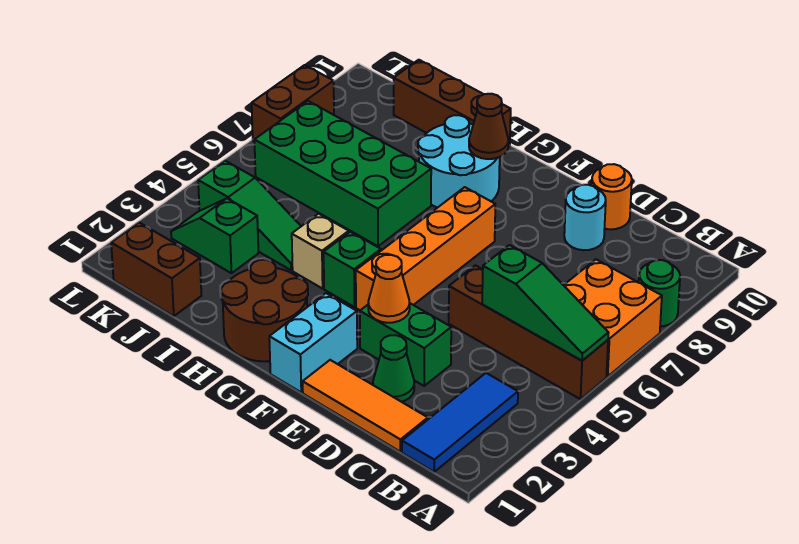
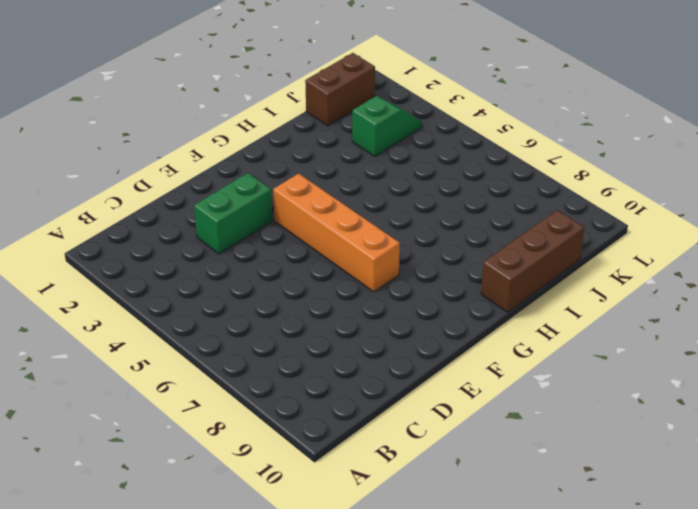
none -> brown brick A5:D5 level 1
none -> orange brick A6:B7 level 1
none -> green round brick A8 level 1

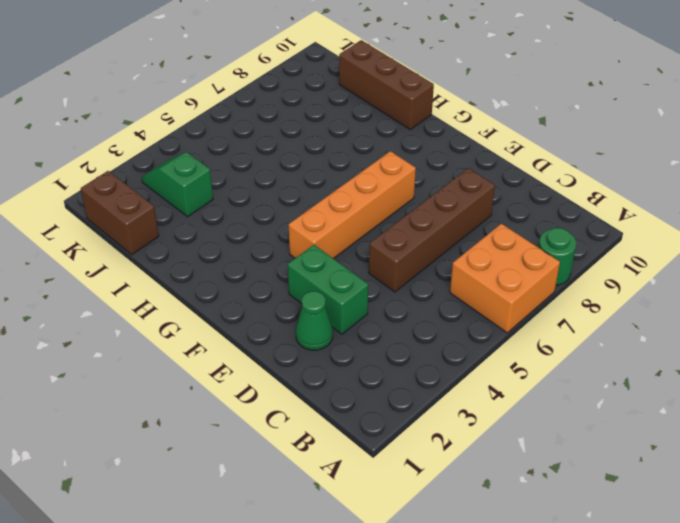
brown brick D5:D8 level 1 -> brown brick A5:D5 level 1
none -> blue tile B1:B3 level 1
none -> orange tile C1:E1 level 1
none -> cyan round brick D9 level 1

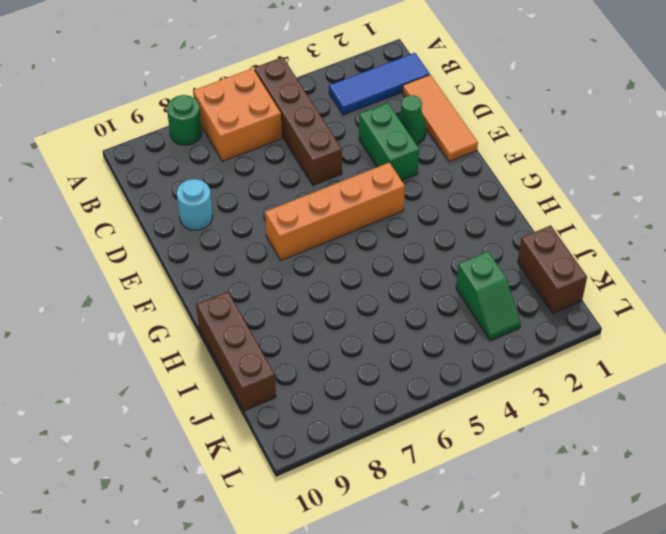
none -> orange round brick D10 level 1
none -> cyan brick F1:F2 level 1
none -> brown round brick G1:H2 level 1

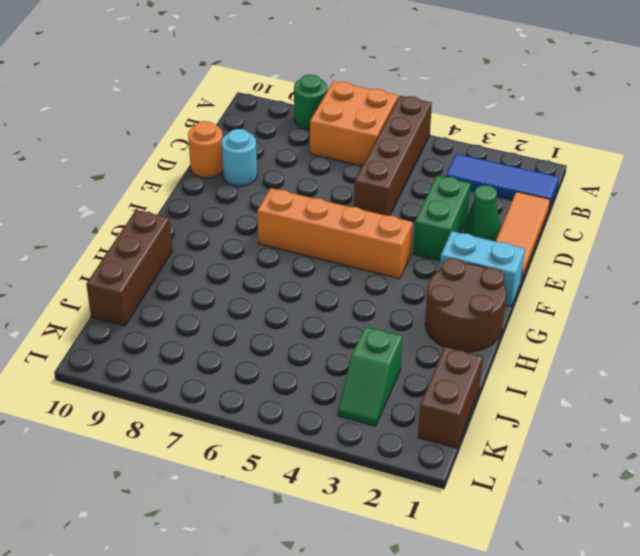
none -> green brick G4 level 1
none -> cyan round brick G8:H9 level 1
none -> tan brick H4 level 1

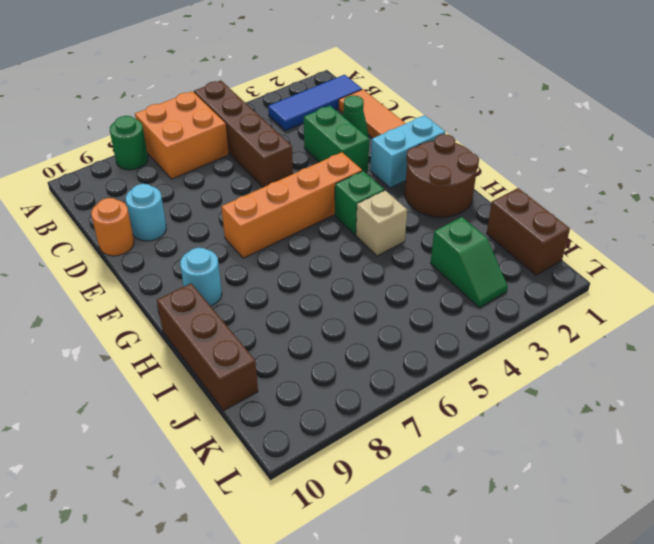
cyan round brick G9 level 1 -> cyan round brick G8:H9 level 1
none -> green brick H6:K7 level 1
none -> green slope I4:K4 level 1 top K
none -> brown brick L7:L8 level 1

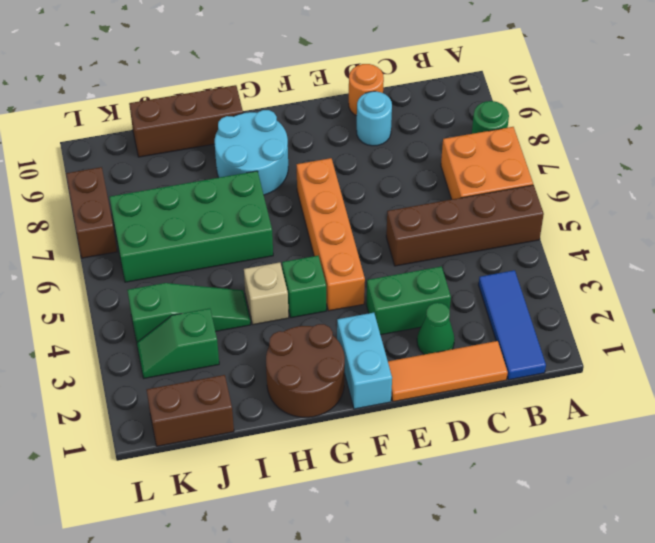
none -> green slope A5:C5 level 2 top C
none -> orange cone E3 level 2
none -> brown cone G9 level 2

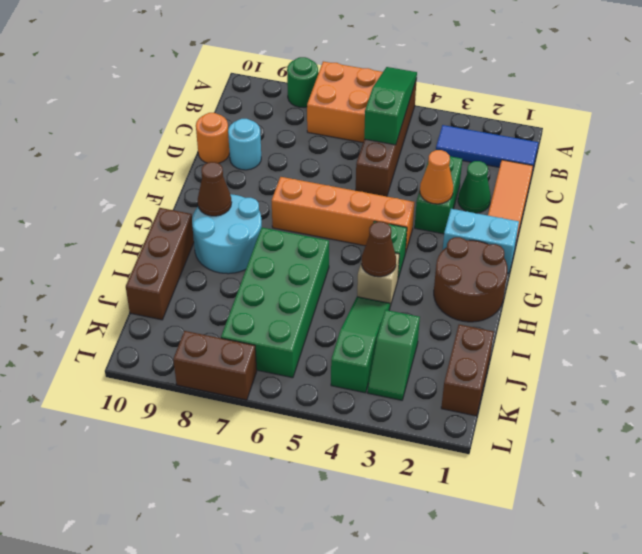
brown cone H4 level 2 -> none

